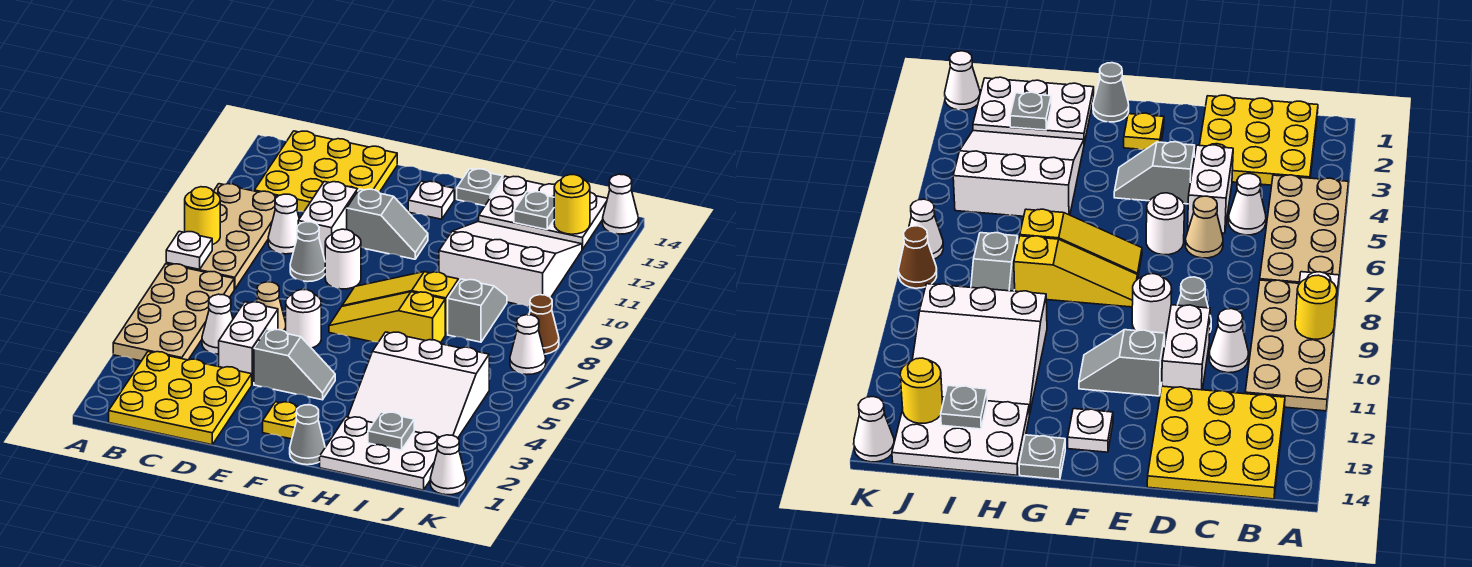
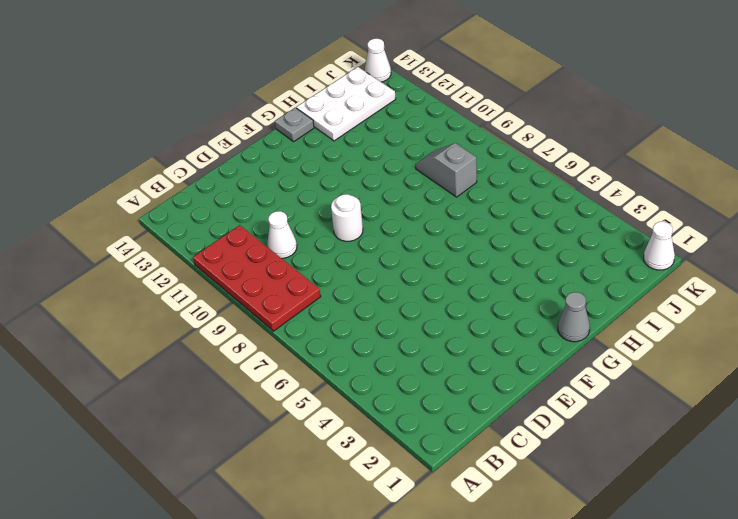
red plate A8:B11 level 1 -> tan plate A8:B11 level 1
none -> tan plate A4:B7 level 1
none -> yellow plate B1:D3 level 1
none -> yellow plate B12:D14 level 1
none -> white cone C5 level 1

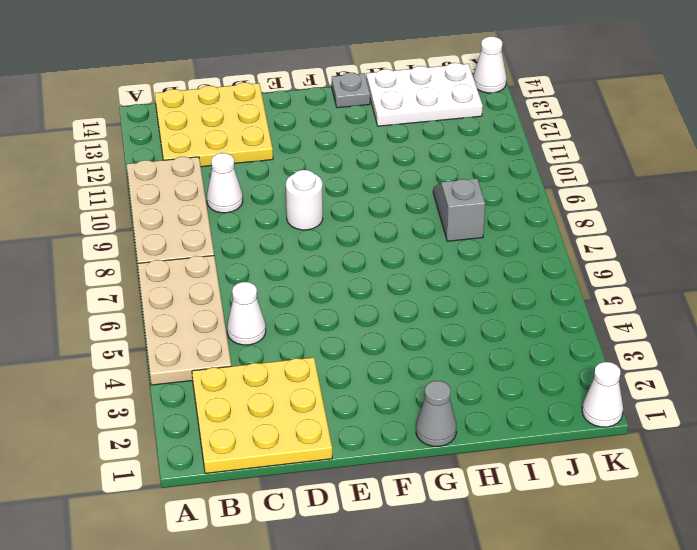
none -> white brick D4:D5 level 1
none -> tan cone D6 level 1
none -> grey cone D9 level 1
none -> white brick D10:D11 level 1

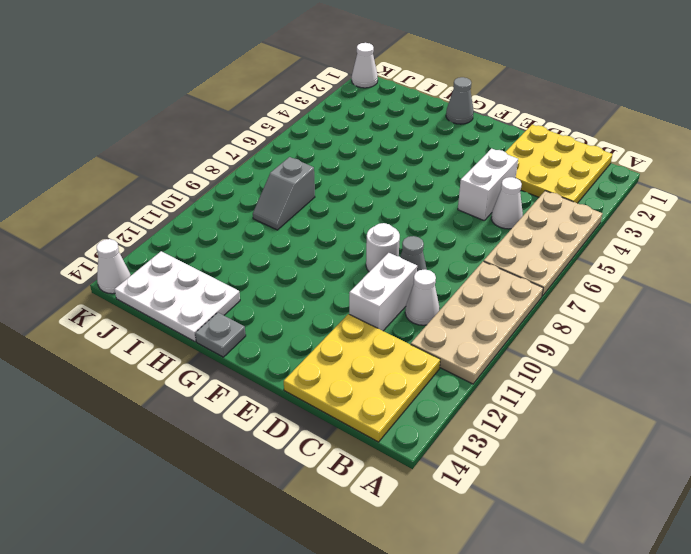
none -> tan cone D6 level 1
none -> grey slope E4:F4 level 1 top E
none -> white round brick E6 level 1
none -> grey slope E11:F11 level 1 top E

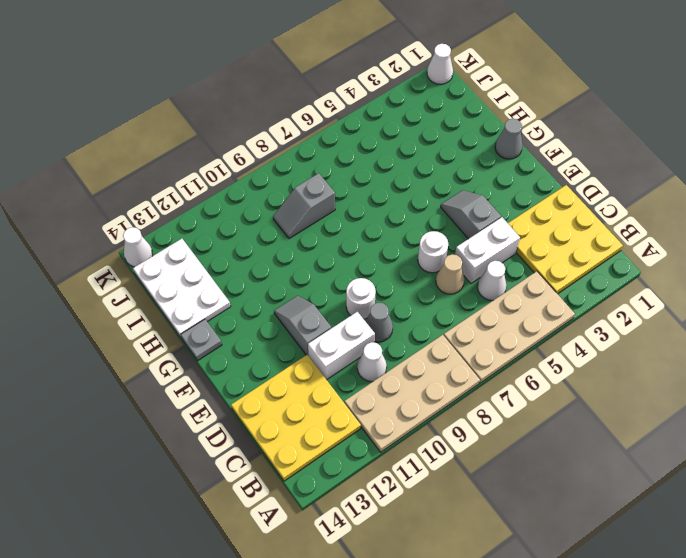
none -> yellow plate F2 level 1
none -> yellow slope F7:H7 level 1 top H
none -> yellow slope F8:H8 level 1 top H
none -> white plate F13 level 1

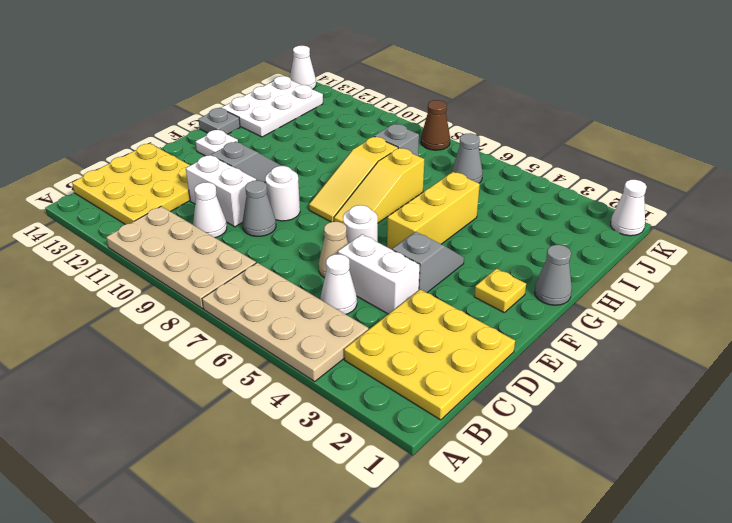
yellow brick F5:H5 level 1 -> white slope H3:J5 level 1 top 5
grey cone J6 level 1 -> none
none -> white plate H1:J2 level 1
none -> white slope H10:J12 level 1 top 10
none -> white cone K7 level 1
none -> white plate A8 level 2

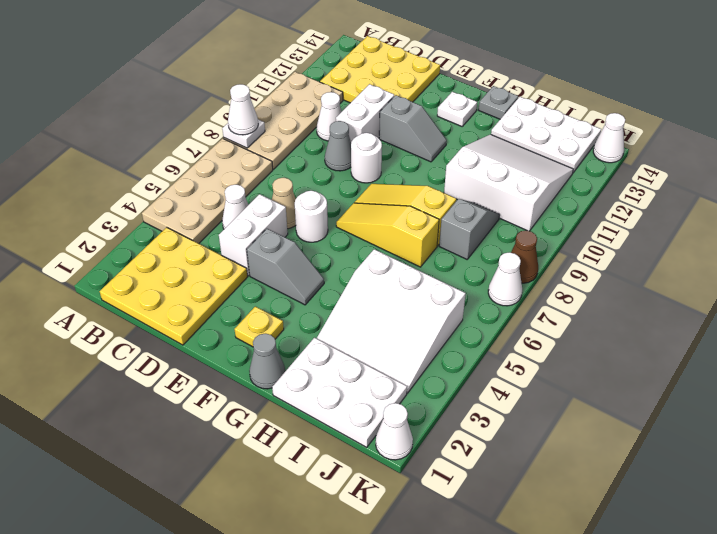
white cone A8 level 3 -> none
none -> yellow round brick A9 level 2
none -> grey plate I2 level 2
none -> grey plate I13 level 2
none -> yellow round brick J13 level 2

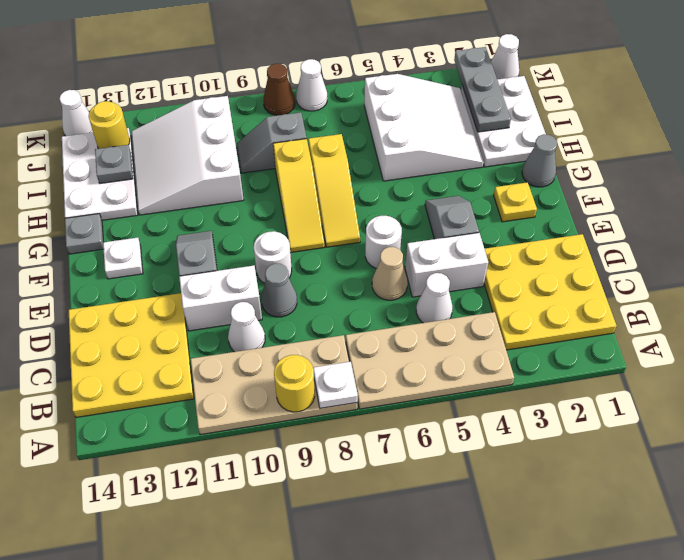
grey plate I2:K2 level 2 -> grey plate I2 level 2

